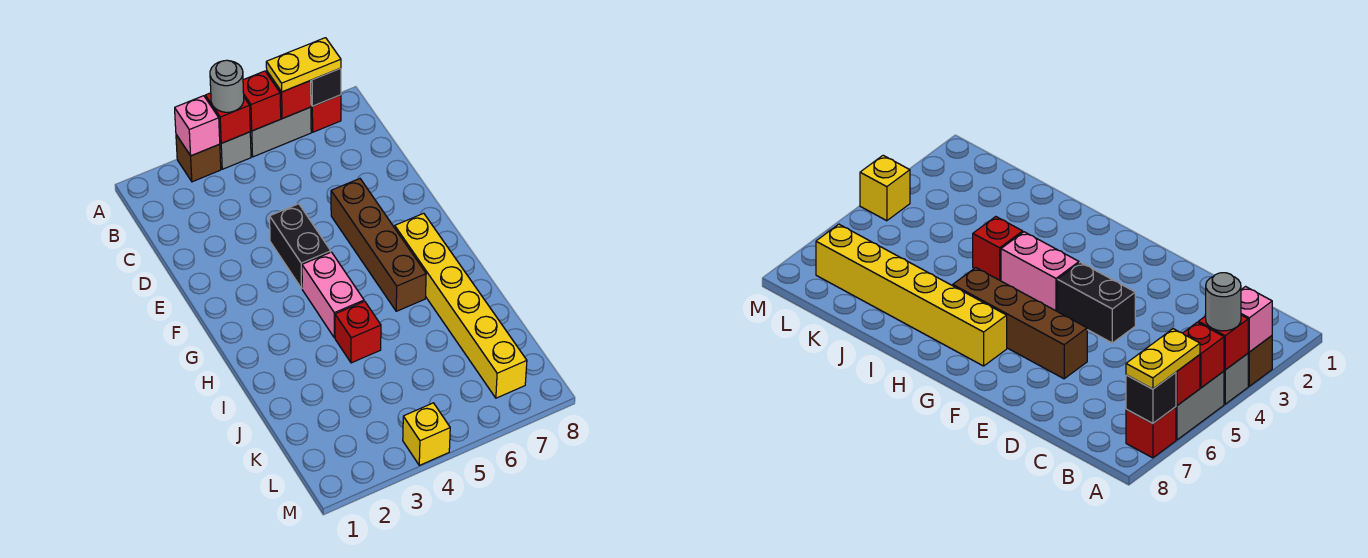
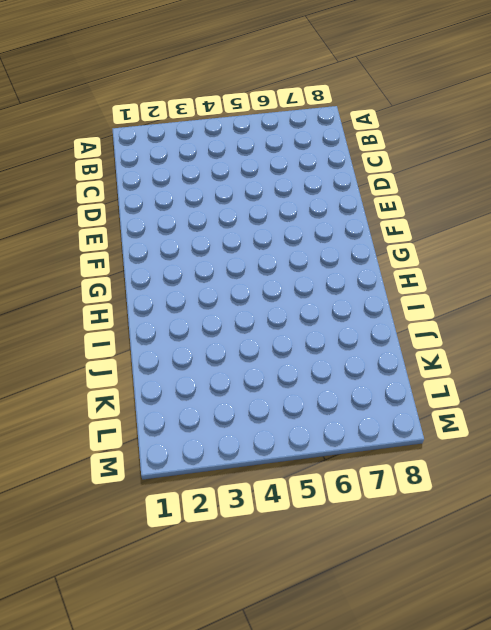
none -> brown brick A3 level 1
none -> grey brick A4 level 1
none -> grey brick A5:A6 level 1

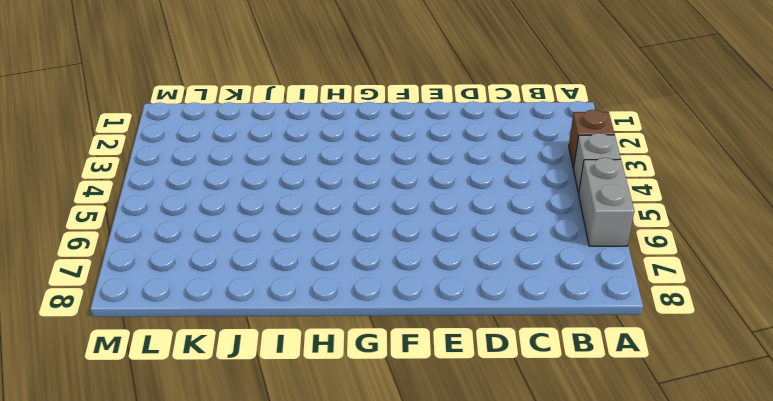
none -> red brick A7 level 1
none -> black brick E4:F4 level 1
none -> brown brick E6:H6 level 1

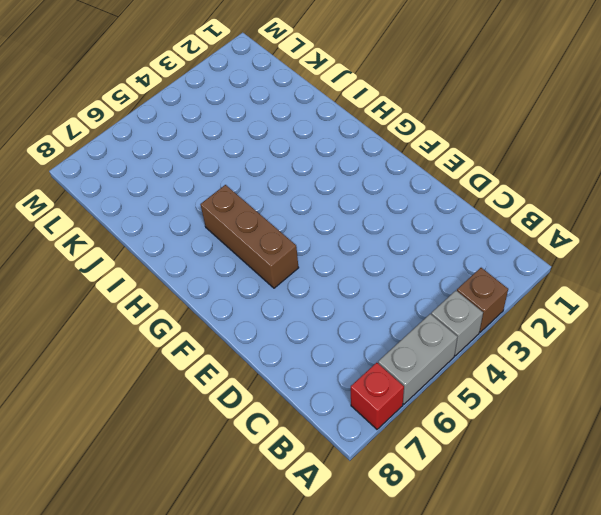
brown brick F6:H6 level 1 -> brown brick E6:H6 level 1
none -> black brick E4:F4 level 1
none -> pink brick G4:H4 level 1
none -> yellow brick G7:L7 level 1

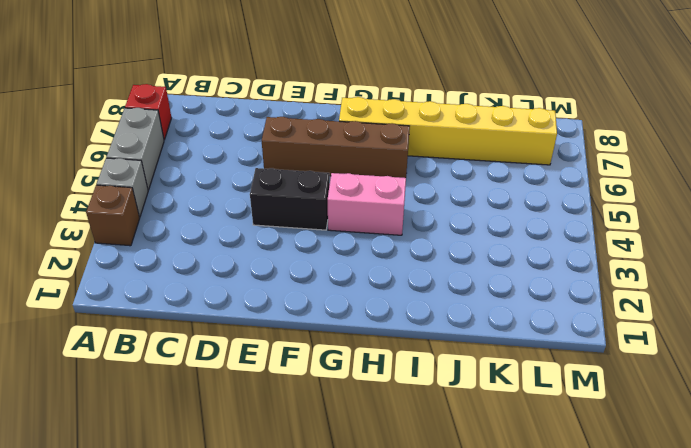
none -> red brick I4 level 1
none -> yellow brick M4 level 1
none -> pink brick A3 level 2

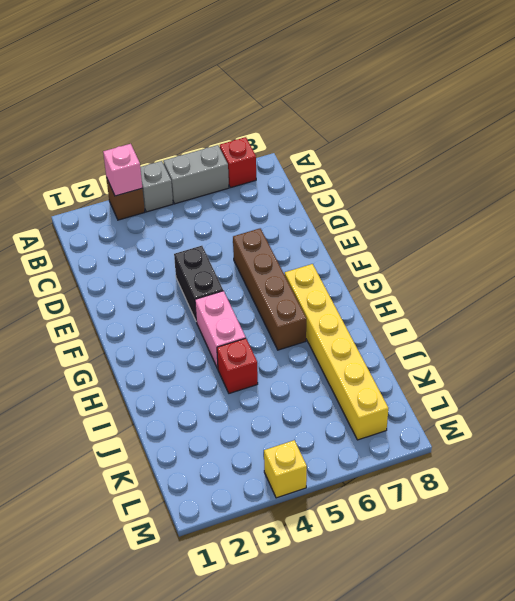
none -> red brick A4 level 2
none -> red brick A5 level 2
none -> red brick A6 level 2

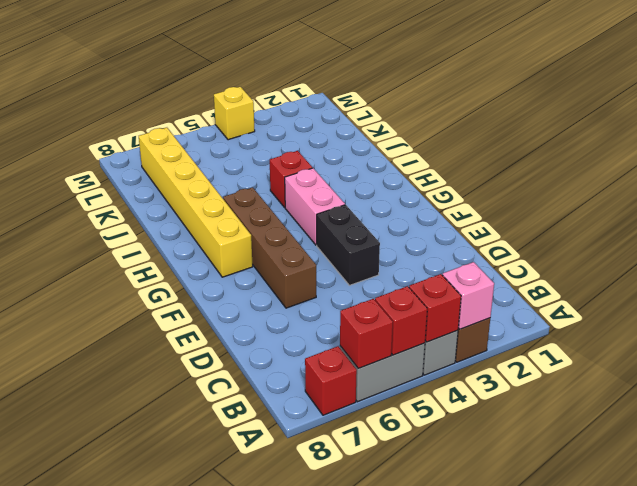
none -> black brick A7 level 2
none -> grey round brick A4 level 3
none -> yellow plate A6:A7 level 3

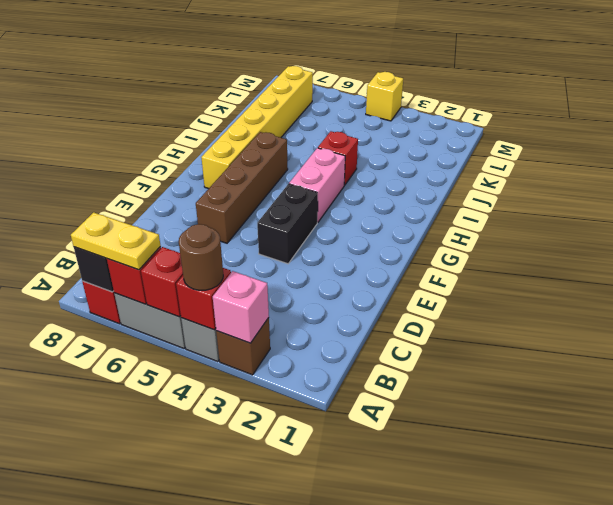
brown round brick A4 level 3 -> grey round brick A4 level 3

